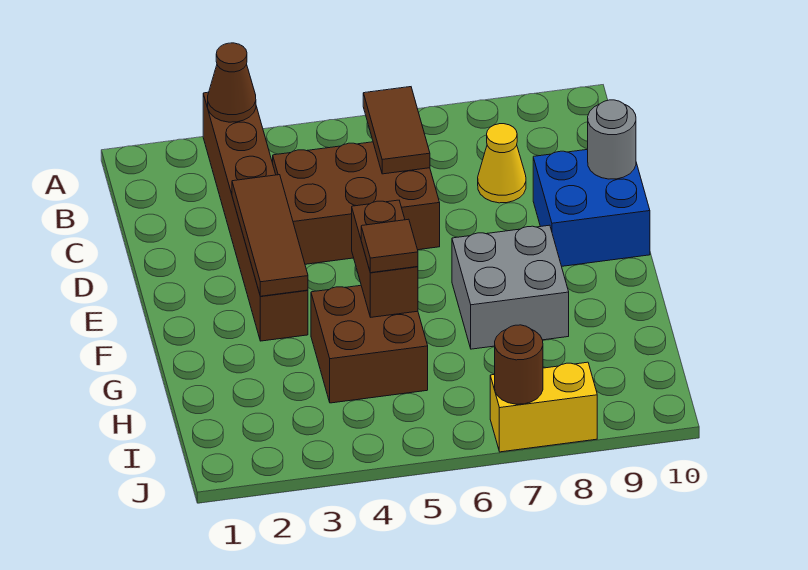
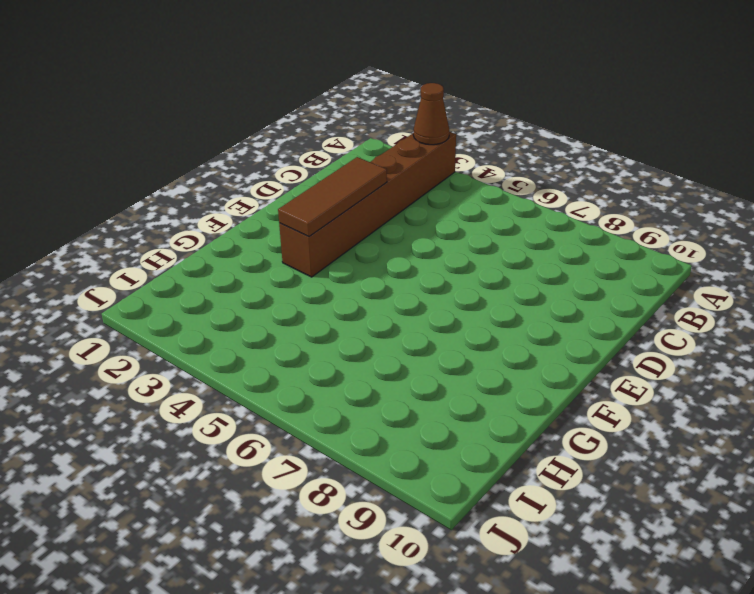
none -> brown brick C4:D6 level 1
none -> yellow cone C8 level 1
none -> blue brick D9:E10 level 1

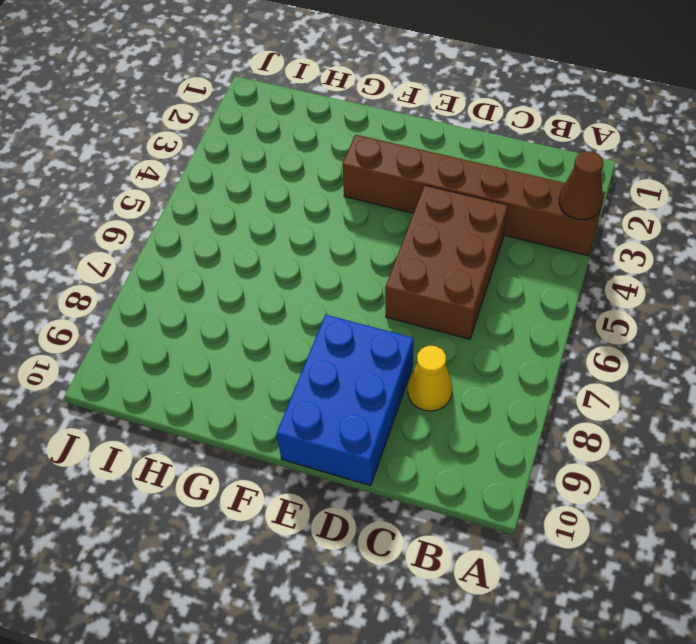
blue brick D8:E10 level 1 -> blue brick D9:E10 level 1
none -> grey brick F7:G8 level 1
none -> brown brick G4:H5 level 1
none -> yellow brick J7:J8 level 1

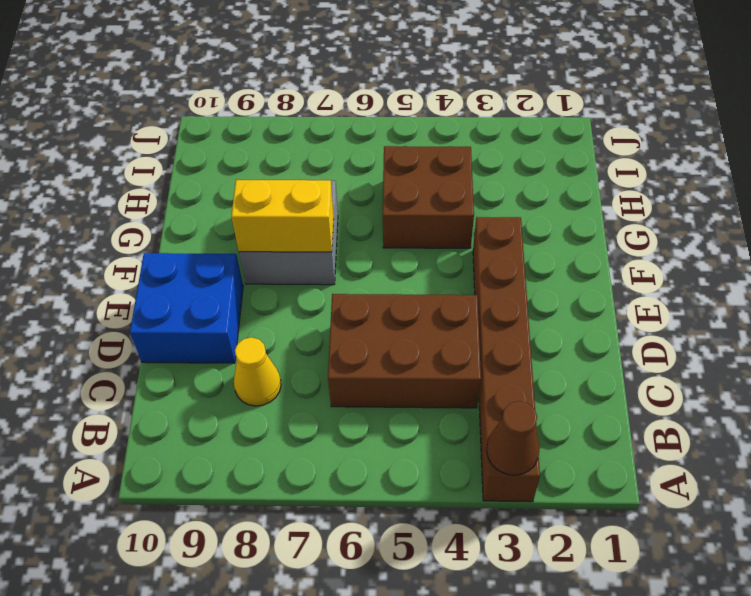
yellow brick F7:F8 level 2 -> yellow brick J7:J8 level 1
none -> brown tile B6:C6 level 2
none -> brown tile D3:F3 level 2
none -> grey round brick D10 level 2

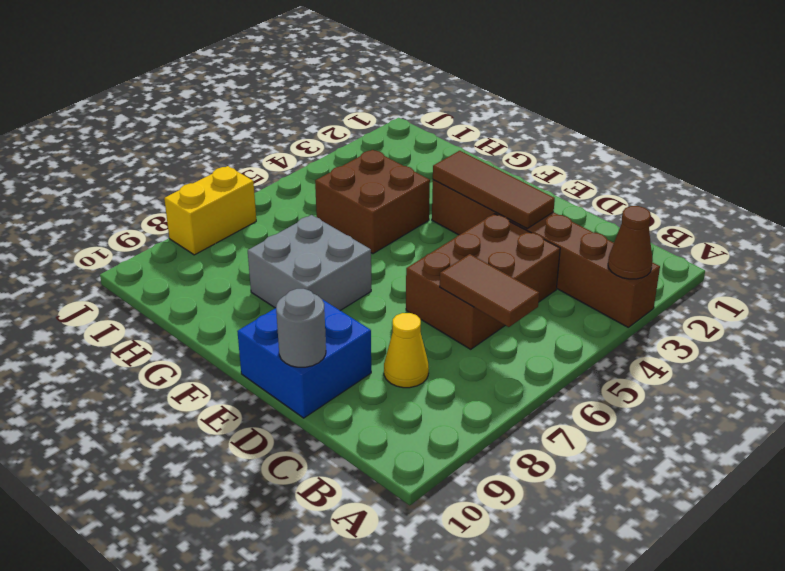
none -> brown brick F5:G5 level 2
none -> brown round brick J7 level 2
none -> brown tile G5 level 3

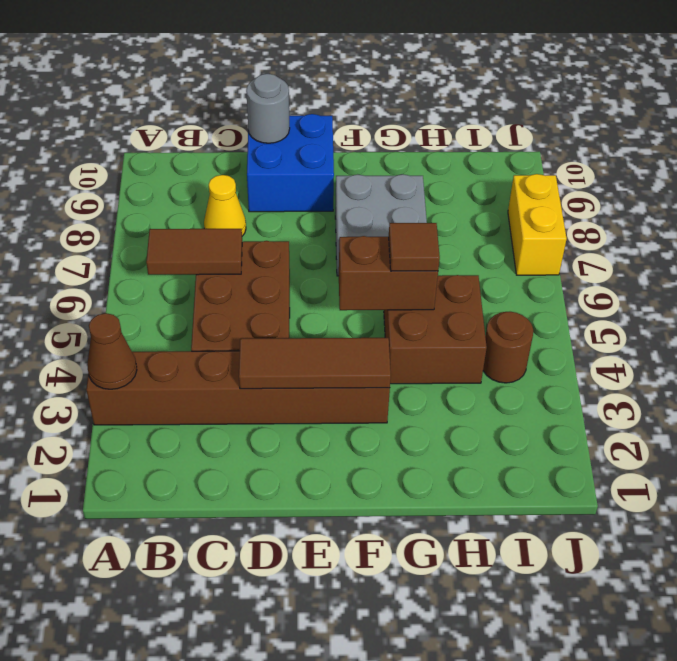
brown round brick I4 level 1 -> brown round brick J7 level 2

